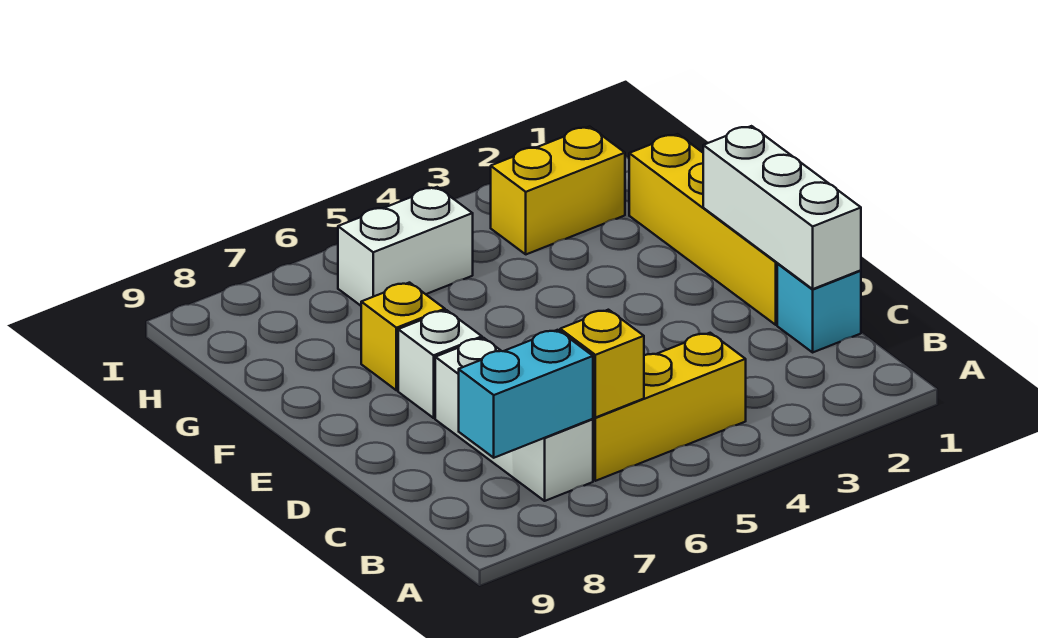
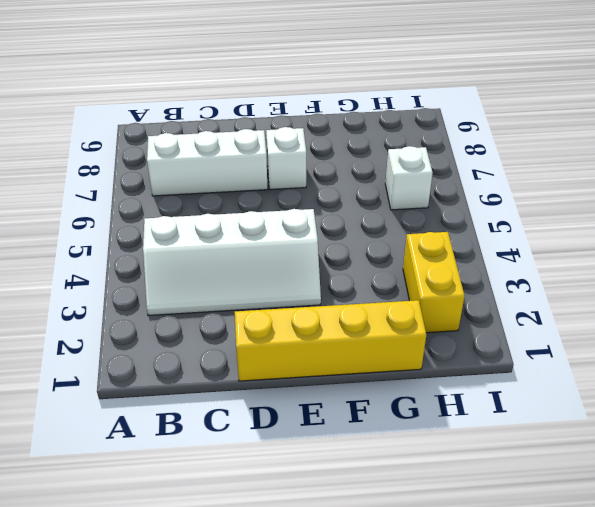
white slope B3:E4 level 1 top 4 -> yellow brick B4:B6 level 1
white brick H6 level 1 -> white brick H5:H6 level 1
none -> cyan brick C1 level 1
none -> yellow brick F7 level 1

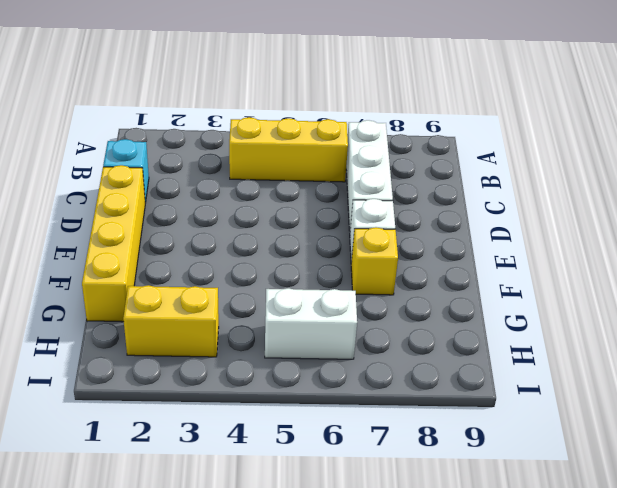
none -> yellow brick B6 level 2
none -> cyan brick B7:B8 level 2

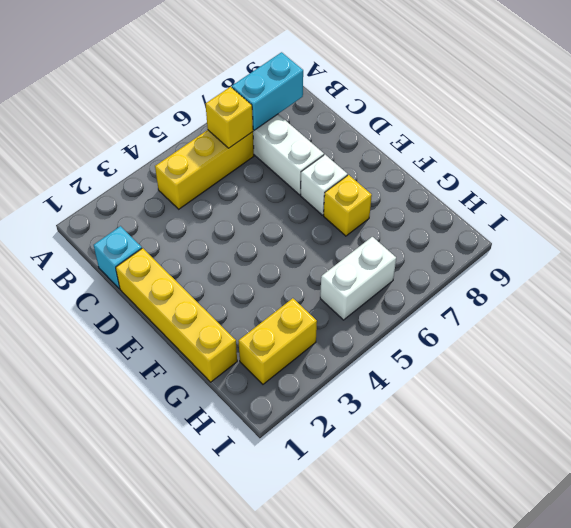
none -> white brick C1:E1 level 2

